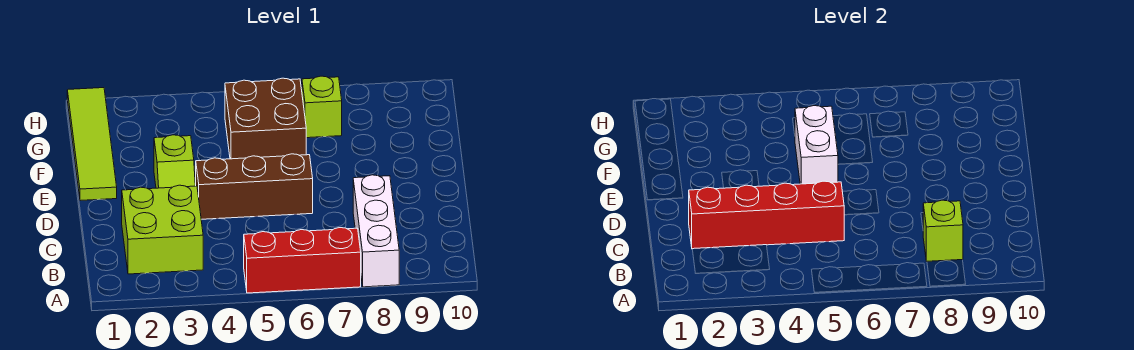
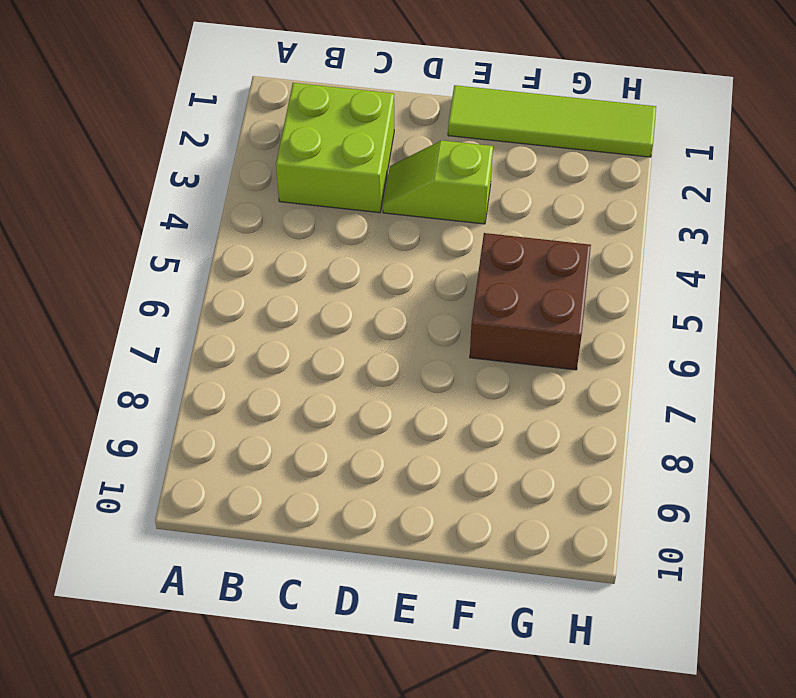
none -> red brick A5:A7 level 1
none -> white brick A8:C8 level 1

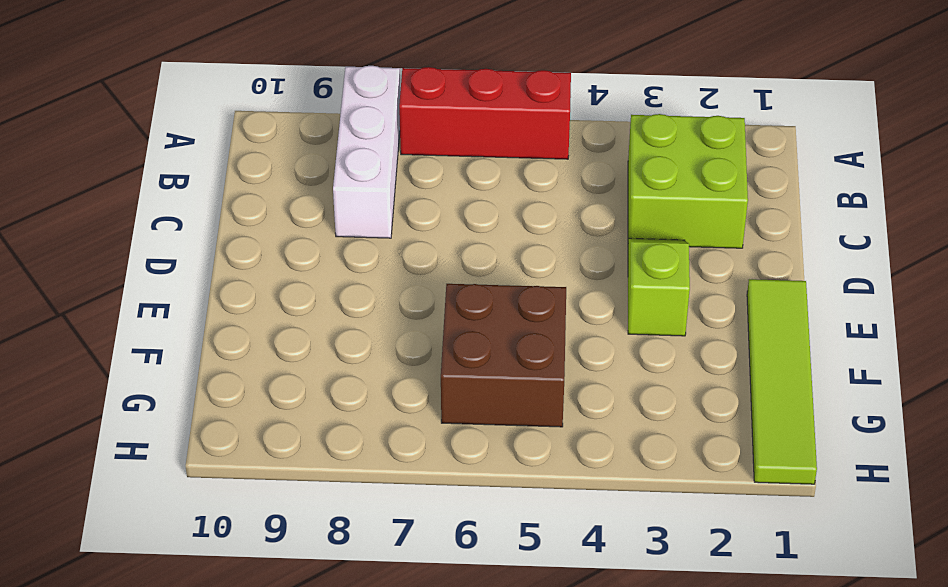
none -> brown brick D4:D6 level 1
none -> lime brick G7 level 1

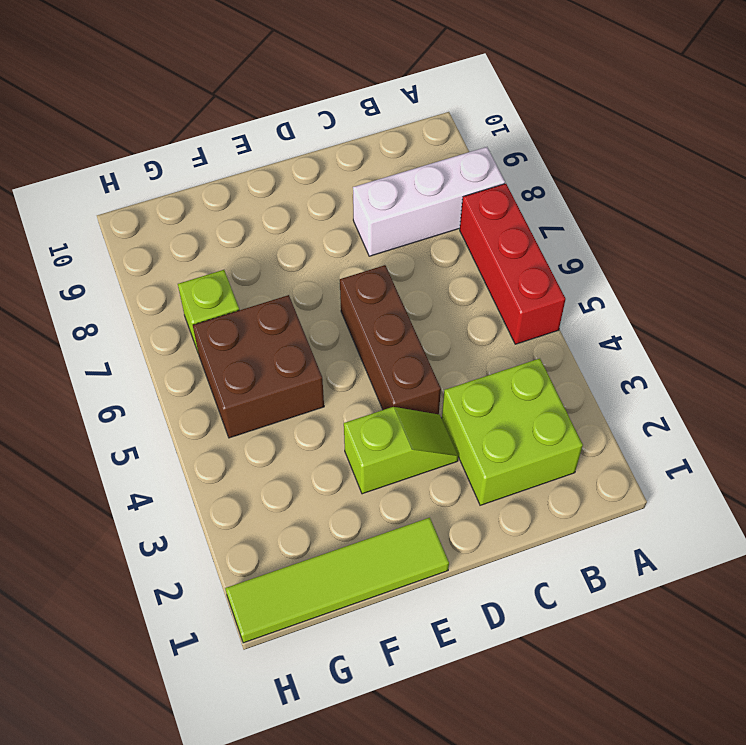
none -> lime brick B8 level 2
none -> red brick C2:C5 level 2

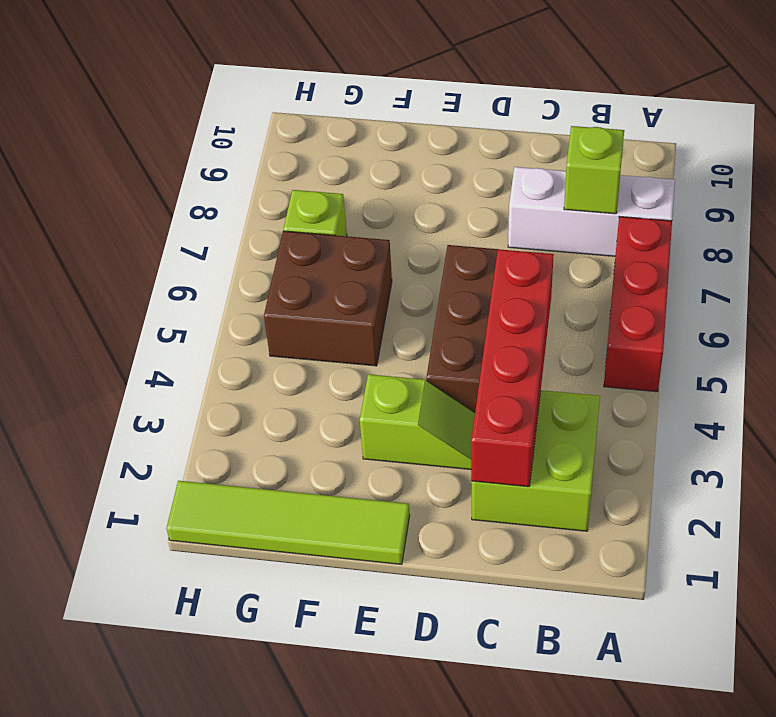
none -> white brick E5:F5 level 2

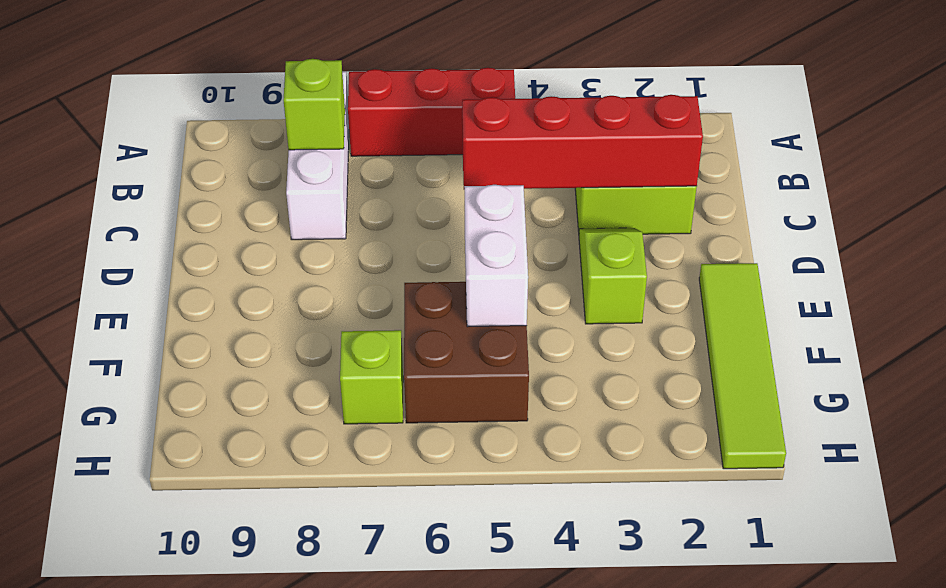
none -> brown brick D4:D6 level 1

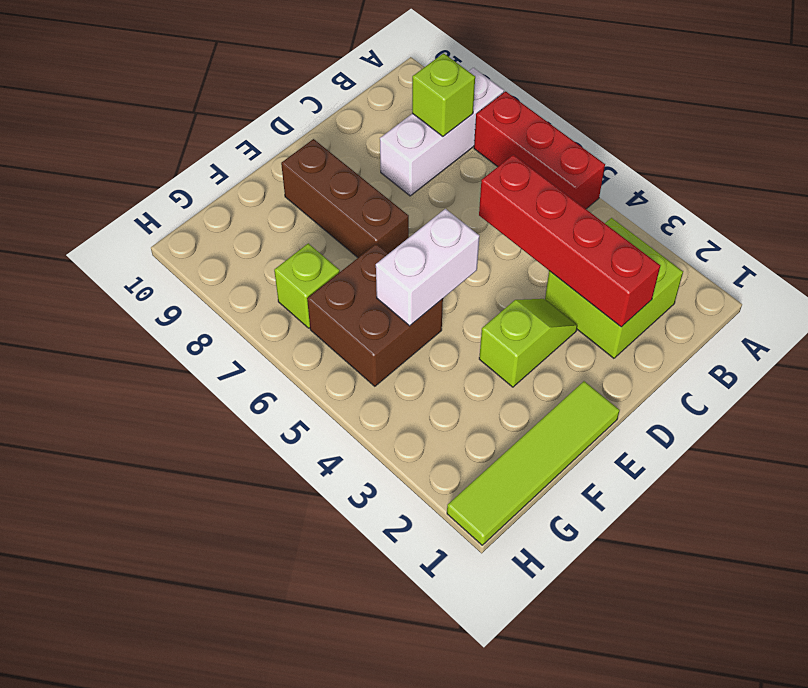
brown brick E7:E9 level 1 -> brown brick D4:D6 level 1

